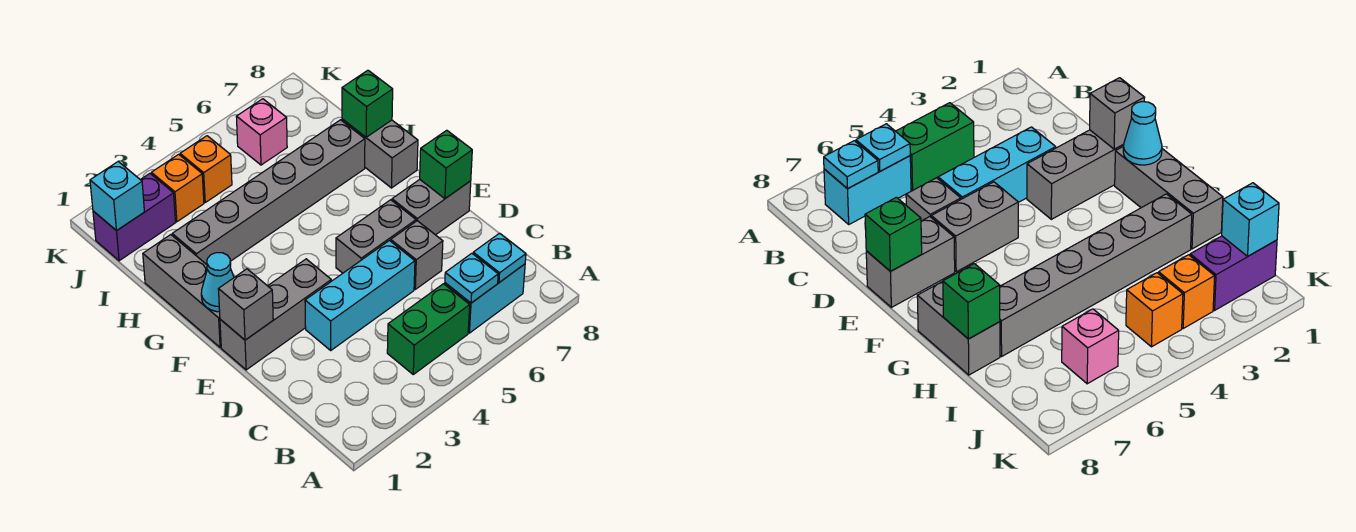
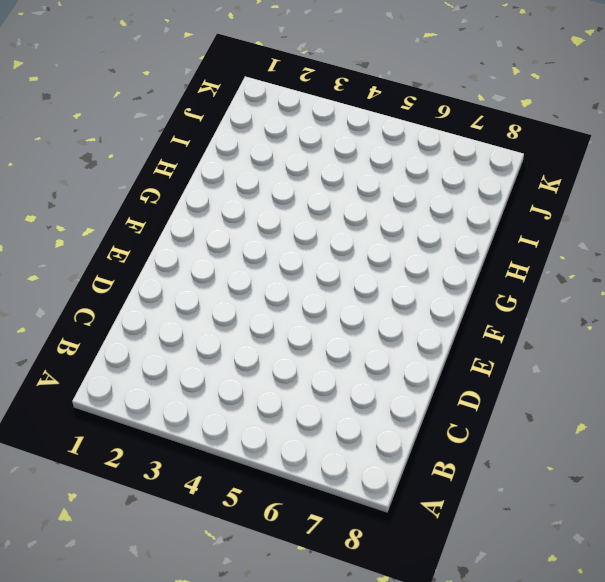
none -> green brick B4:B5 level 1
none -> cyan brick B6:B7 level 1
none -> cyan brick D3:D5 level 1

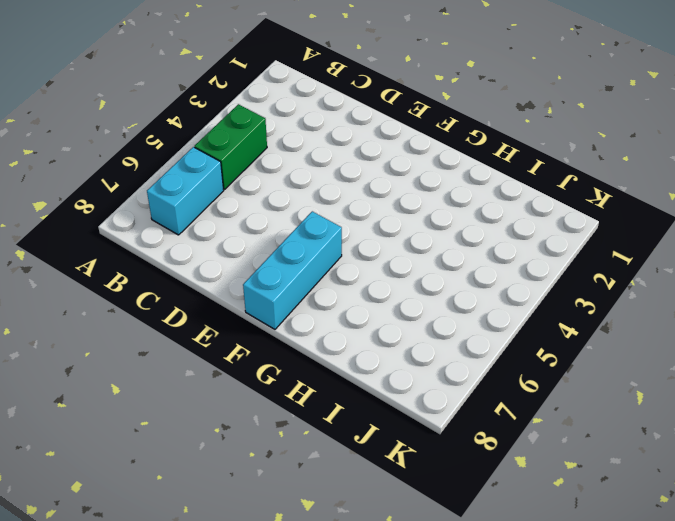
cyan brick F6:F8 level 1 -> cyan brick D3:D5 level 1
none -> grey brick D6 level 1
none -> grey brick E1:E3 level 1
none -> grey brick E5:E6 level 1

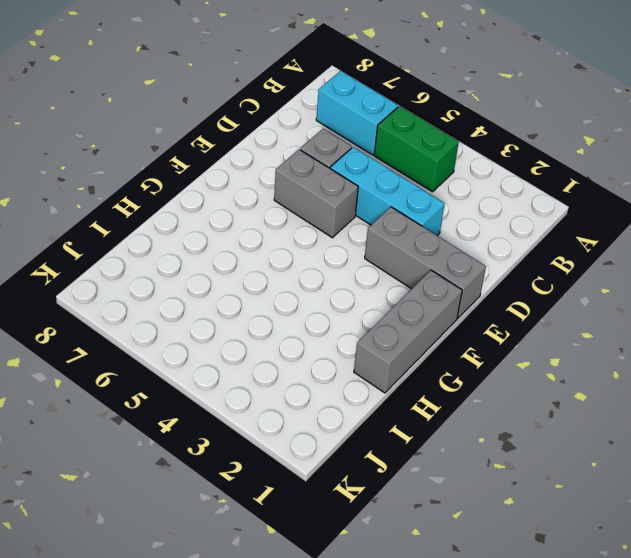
none -> grey brick E7:E8 level 1
none -> grey brick G8:H8 level 1
none -> grey brick H2:H7 level 1

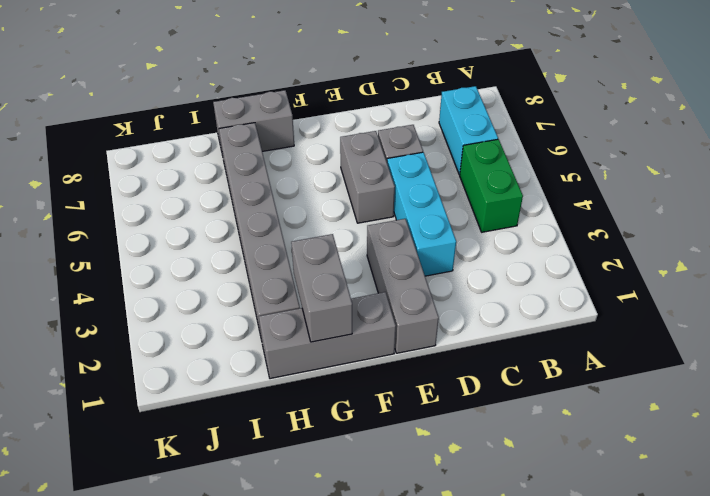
grey brick G1:G2 level 2 -> grey brick E7:E8 level 1
none -> purple brick J1:J2 level 1
none -> orange brick J3 level 1
none -> orange brick J4 level 1

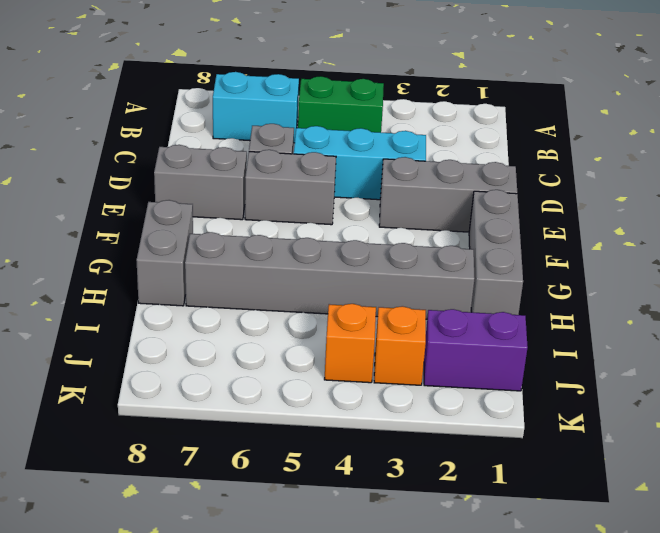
none -> pink brick J6 level 1
none -> cyan plate B6 level 2
none -> cyan plate B7 level 2

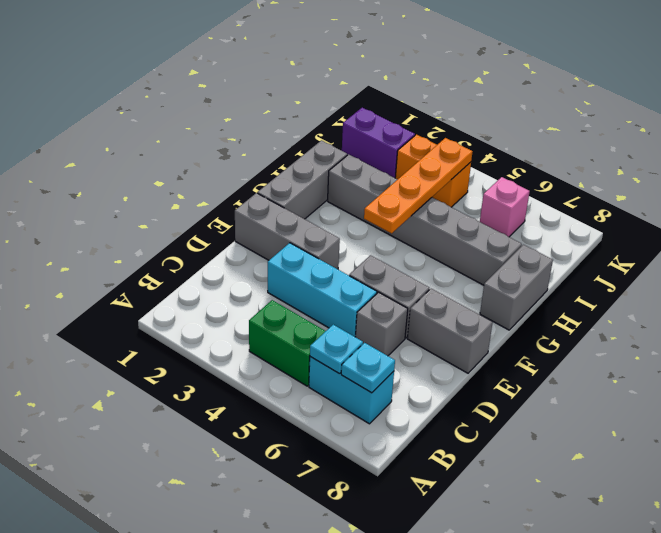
orange plate G4:J4 level 2 -> none
none -> grey brick E1 level 2
none -> green brick E8 level 2
none -> cyan cone F1 level 2

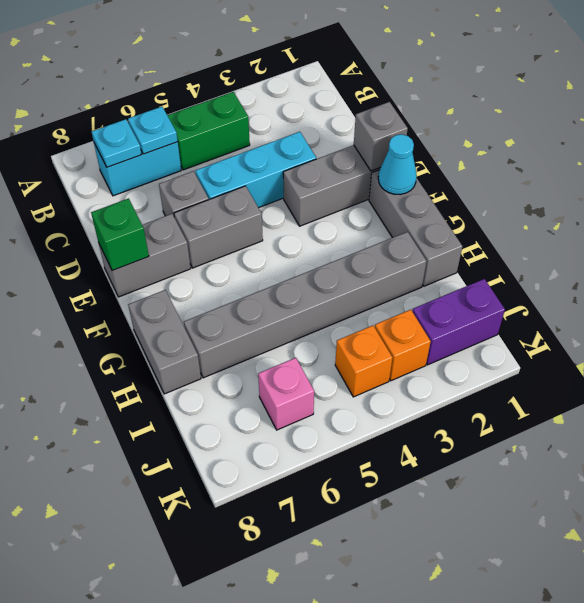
none -> green brick H8 level 2
none -> cyan brick J1 level 2

